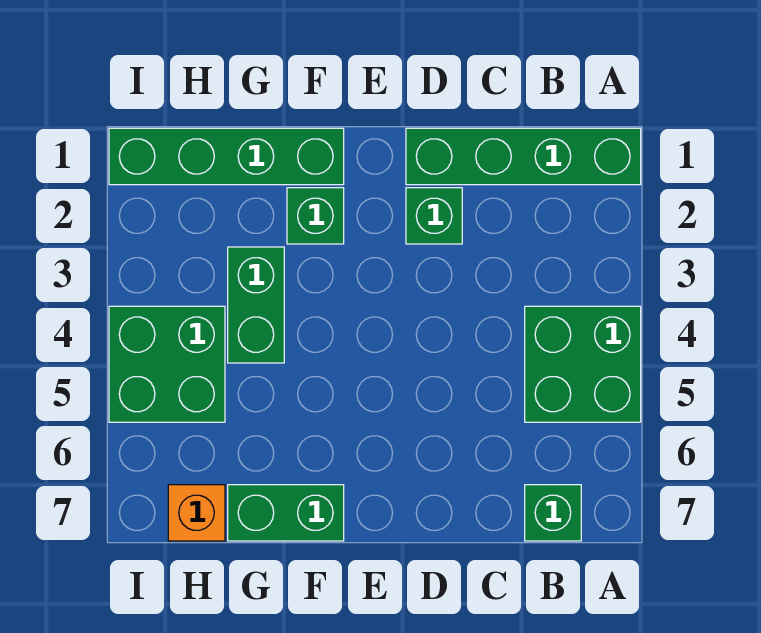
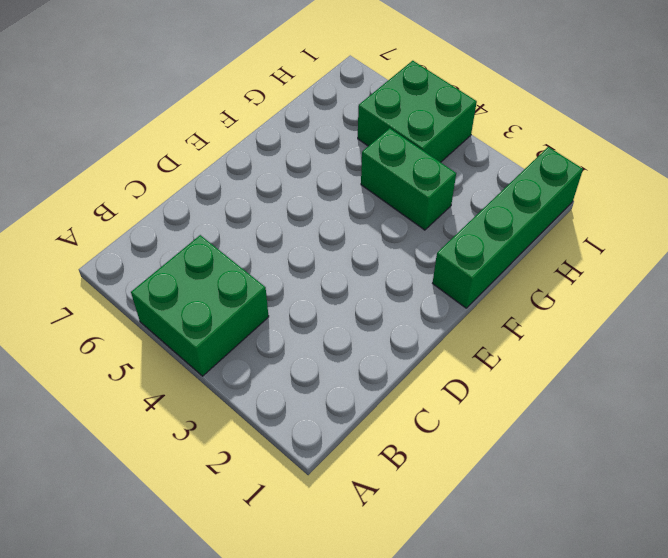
none -> green brick A1:D1 level 1
none -> green brick B7 level 1

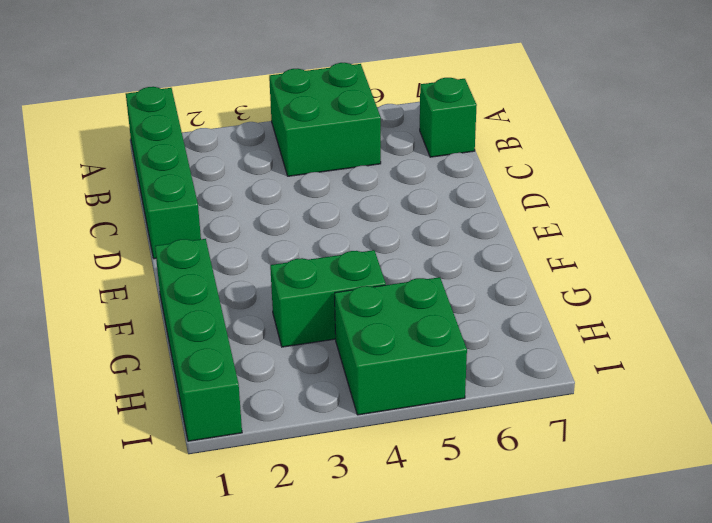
none -> green brick D2 level 1
none -> green brick F2 level 1

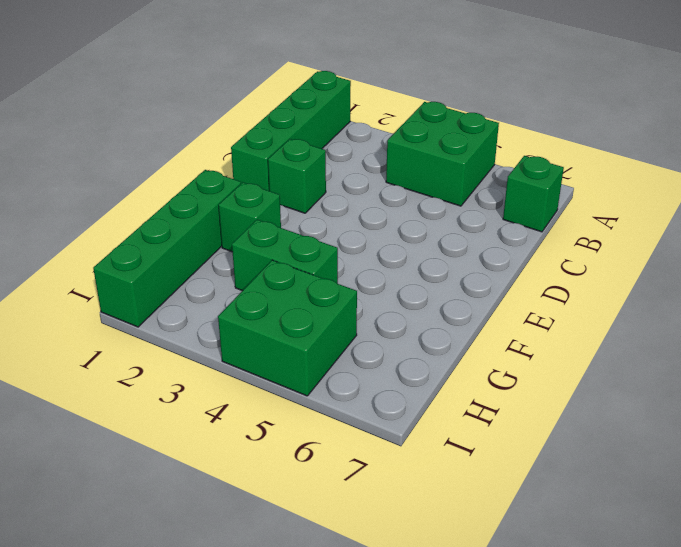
none -> green brick F7:G7 level 1
none -> orange brick H7 level 1

